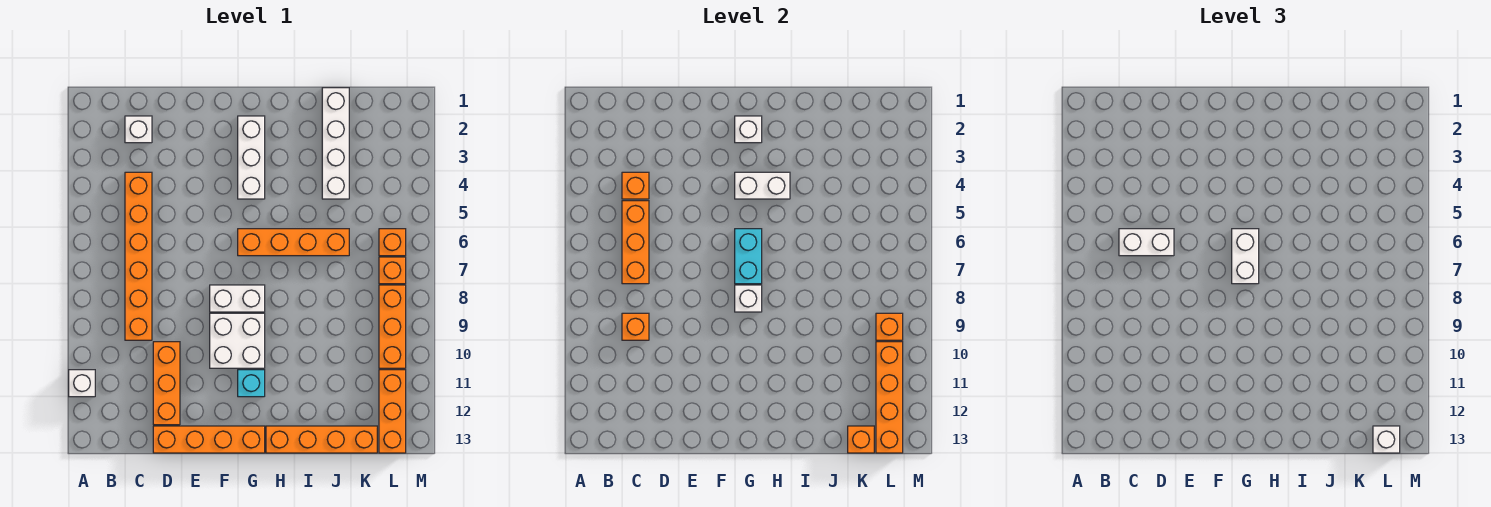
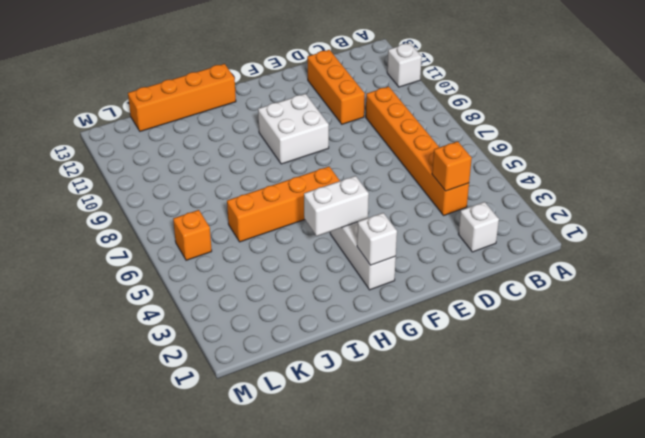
none -> orange brick D13:G13 level 1
none -> white brick F8:G8 level 1
none -> cyan brick G11 level 1

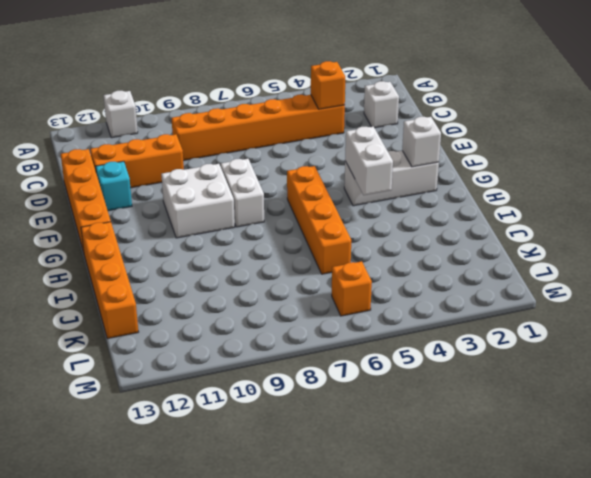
cyan brick E12 level 1 -> cyan brick G11 level 1
none -> white brick J1:J4 level 1
none -> orange brick L7 level 1
none -> orange brick L8:L10 level 1

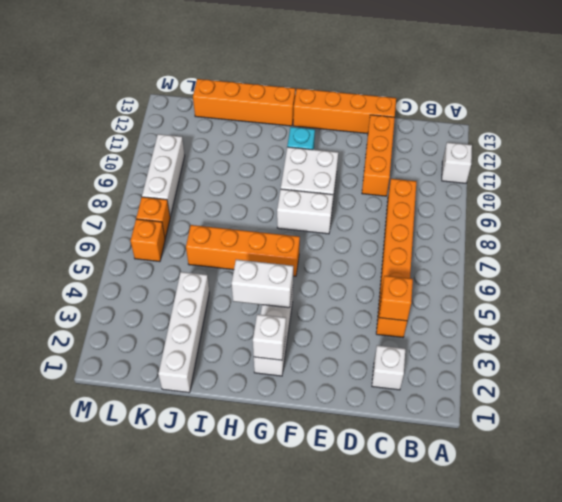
white brick L8:L10 level 1 -> orange brick L8:L10 level 1
none -> orange brick L11:L13 level 1
none -> orange brick C5:C7 level 2
none -> orange brick C9 level 2

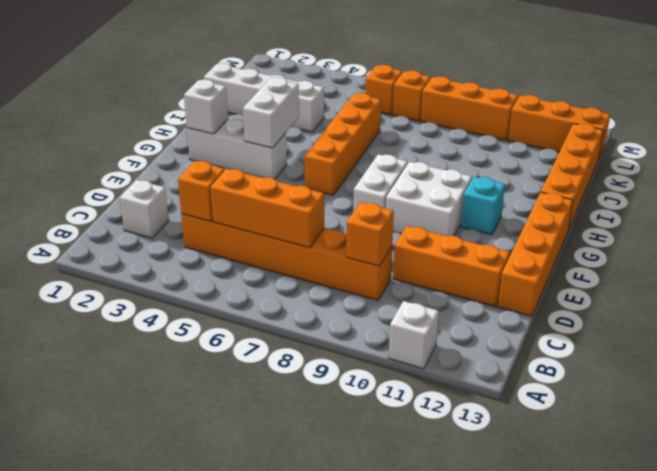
none -> cyan brick G6:G7 level 2
none -> white brick G8 level 2
none -> orange brick K13 level 2

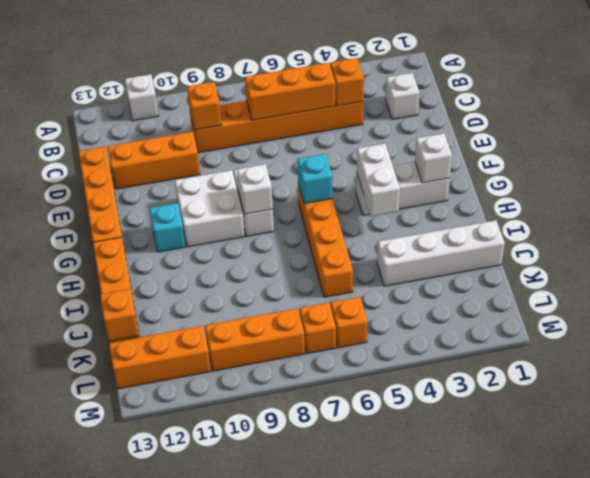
cyan brick G6 level 2 -> cyan brick G6:G7 level 2
none -> orange brick L9 level 2
none -> orange brick L10:L13 level 2
none -> white brick C6:D6 level 3

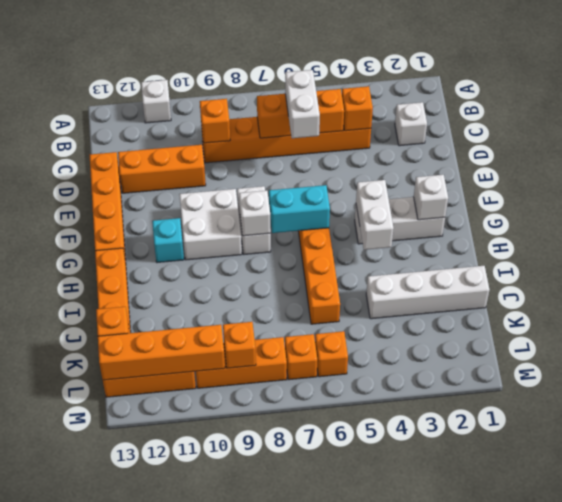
none -> white brick G6:G7 level 3
none -> white brick L13 level 3

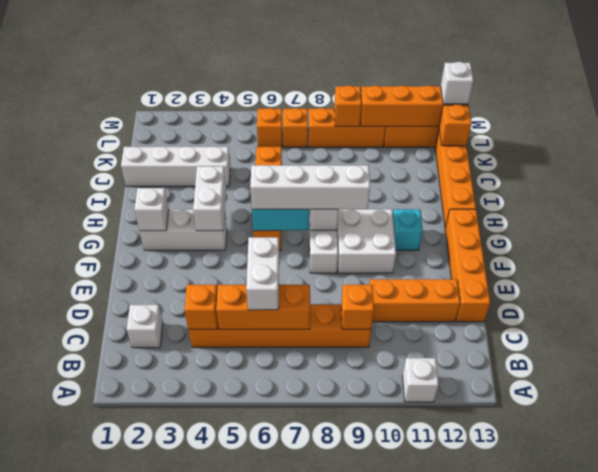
white brick G6:G9 level 3 -> white brick G6:G7 level 3

